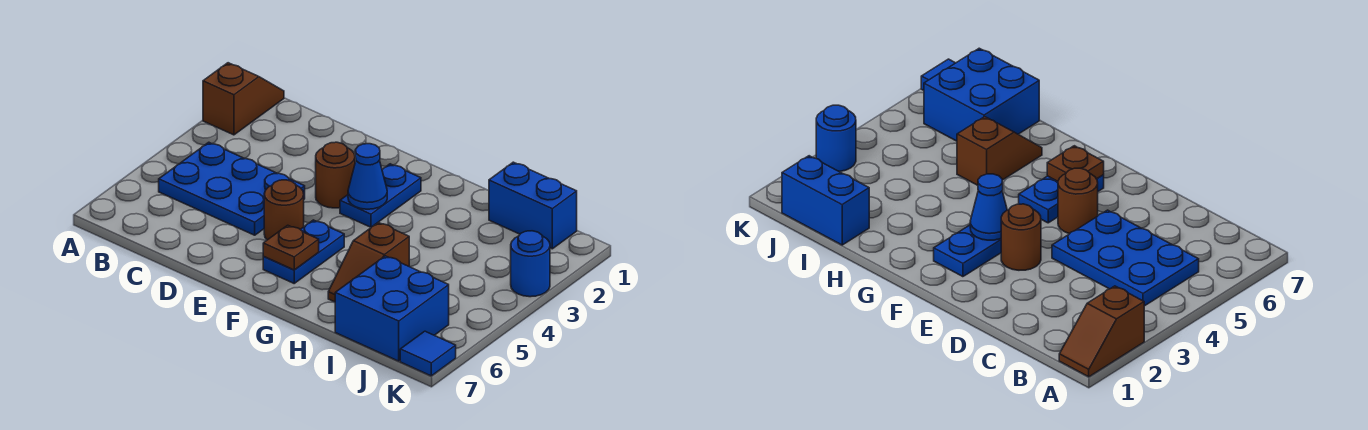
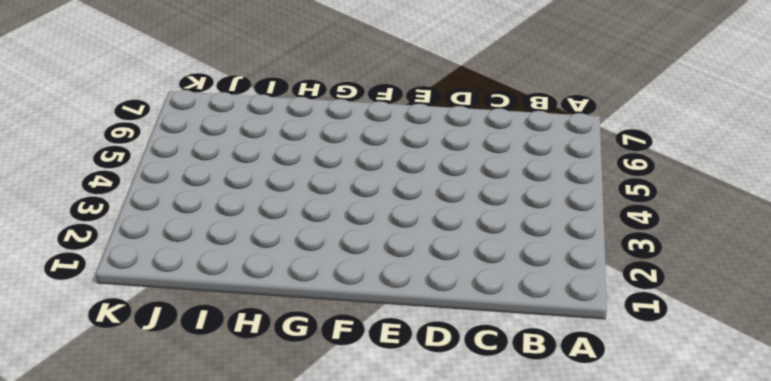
none -> brown slope A1:A2 level 1 top 2
none -> blue plate B4:D5 level 1
none -> brown round brick E3 level 1

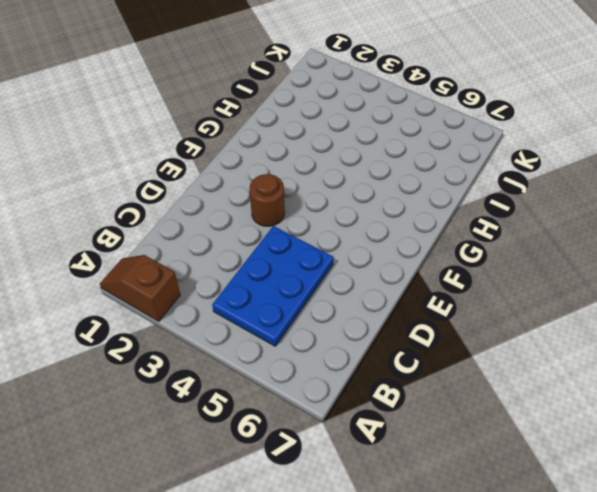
none -> brown round brick E5 level 1
none -> blue plate F2:F3 level 1
none -> blue plate F5:F6 level 1

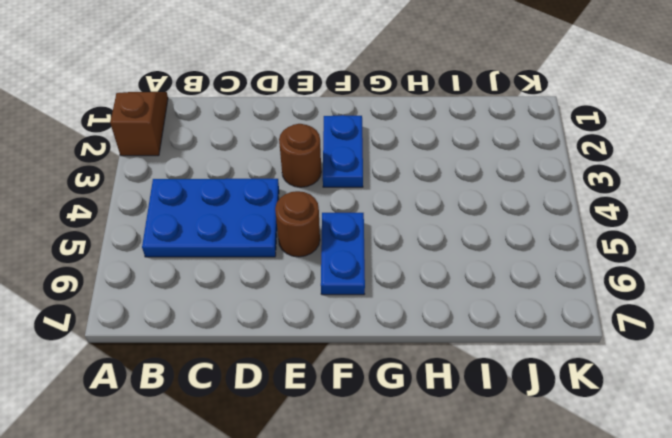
none -> brown slope H5:H6 level 1 top 5
none -> blue brick I1:J1 level 1
none -> blue brick I6:J7 level 1

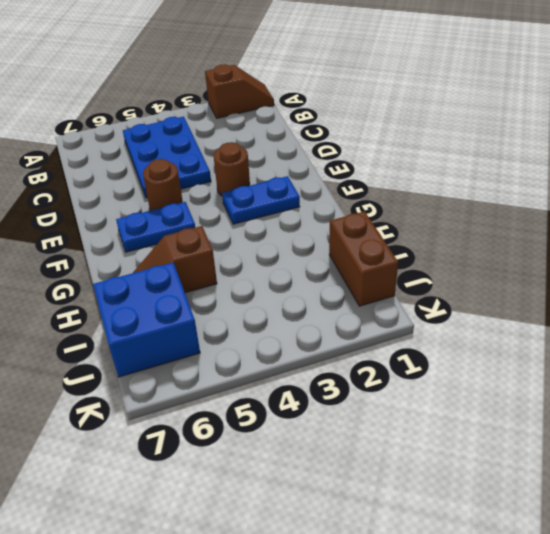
brown brick I1:J1 level 1 -> blue brick I1:J1 level 1
none -> blue round brick K3 level 1
none -> blue tile K7 level 1
none -> blue cone F3 level 2

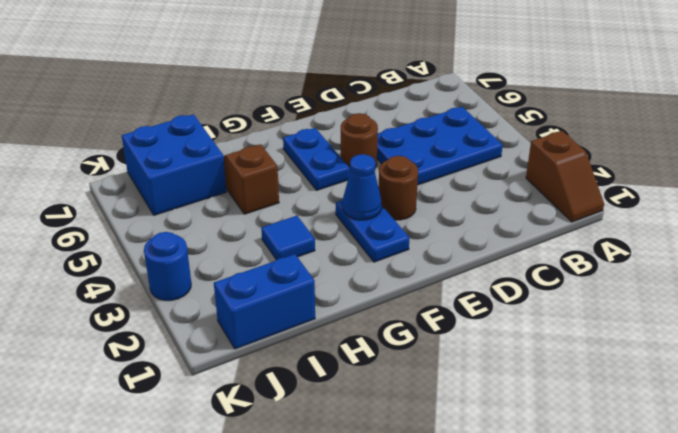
blue tile H3 level 1 -> blue tile K7 level 1
none -> brown plate F6 level 2

